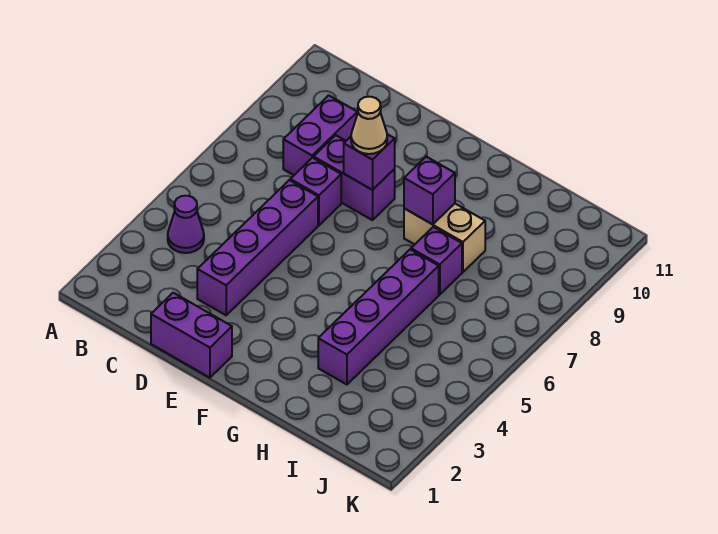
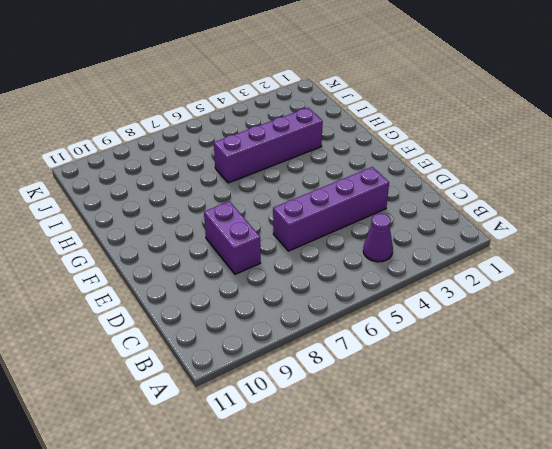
none -> purple brick C8:C9 level 1
none -> purple brick D1:E1 level 1
none -> purple brick D7 level 1

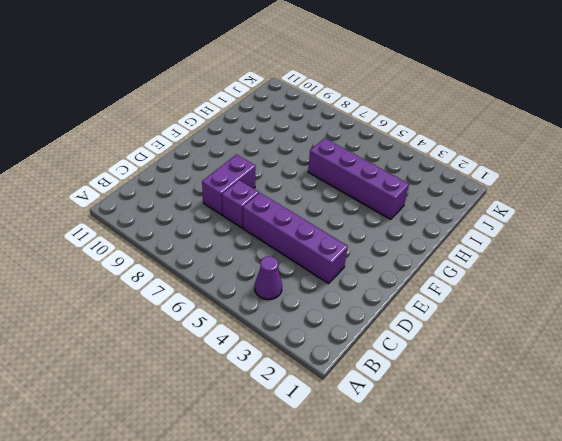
none -> purple brick C8:C9 level 1
none -> purple brick D1:E1 level 1
none -> tan brick G8:H8 level 1

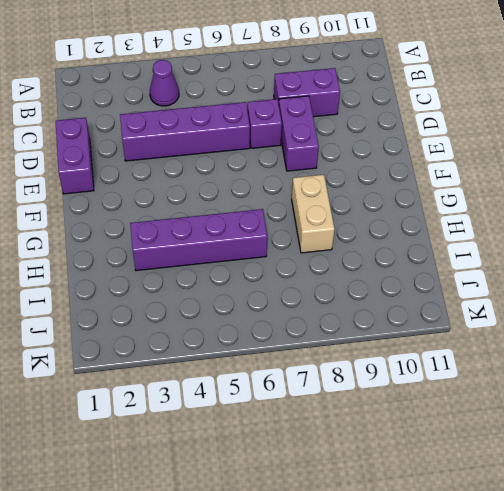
none -> purple brick H7 level 1
none -> purple brick E8 level 2
none -> purple brick G8 level 2

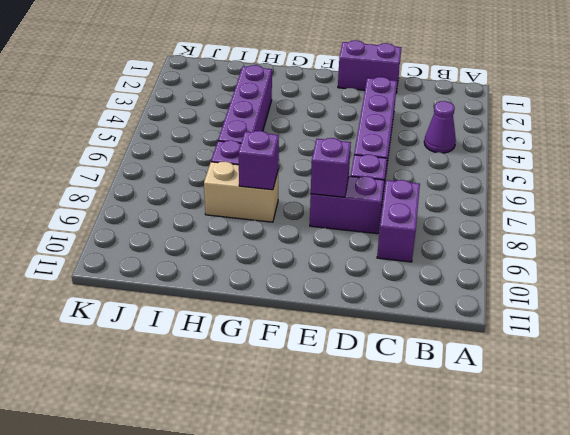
none -> tan cone E8 level 3

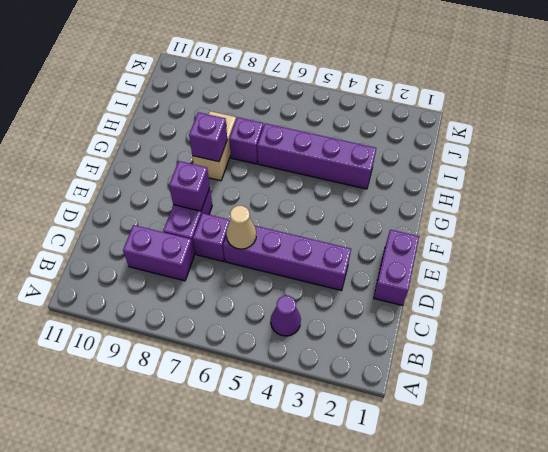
tan cone D6 level 2 -> tan cone E8 level 3

